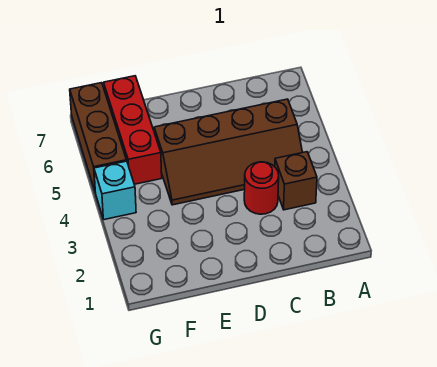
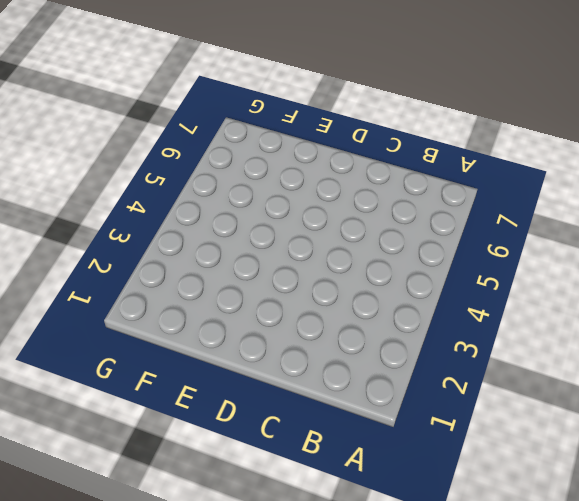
none -> brown brick B3 level 1
none -> brown slope B4:E5 level 1 top 5

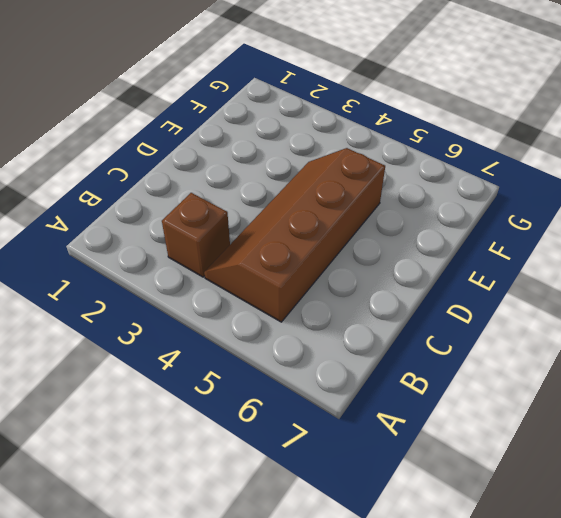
none -> red round brick C3 level 1
none -> red brick F5:F7 level 1

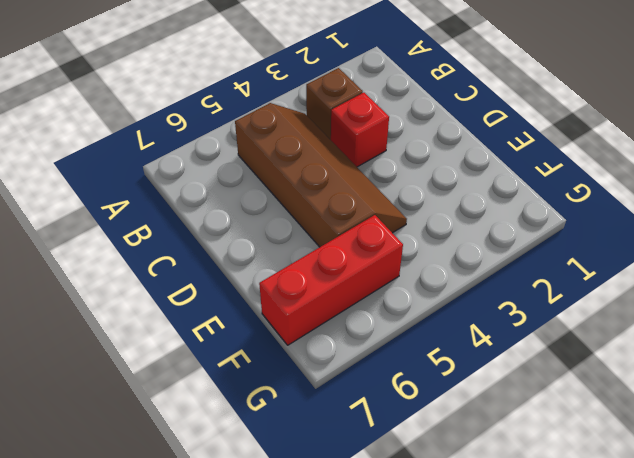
red brick C3 level 1 -> red round brick C3 level 1
none -> cyan brick G4 level 1
none -> brown brick G5:G7 level 1

